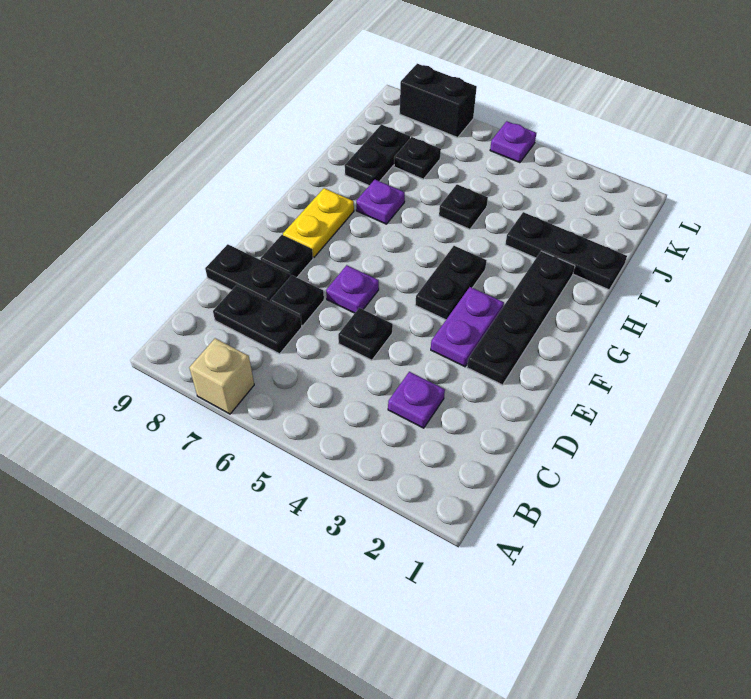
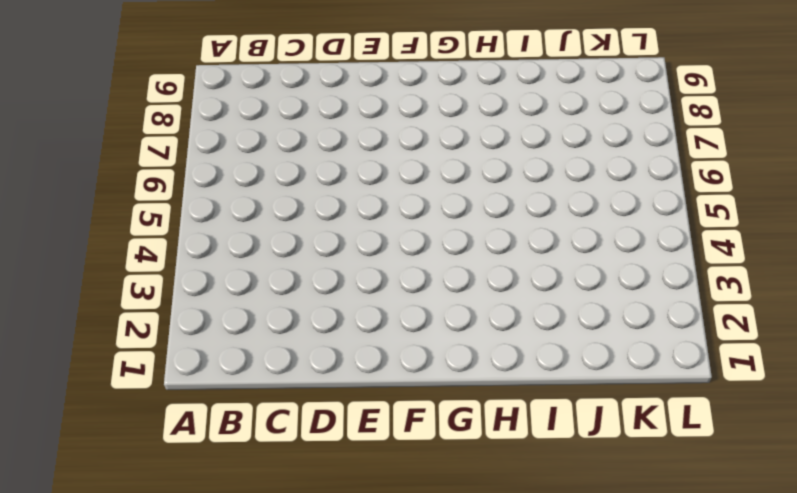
none -> tan brick A7 level 1
none -> purple plate C3 level 1
none -> black plate C7:C8 level 1

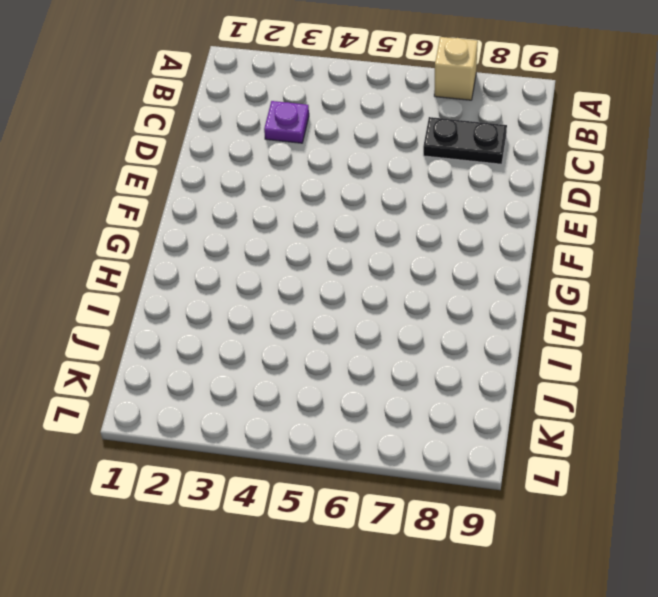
none -> black plate D5 level 1
none -> black plate D7 level 1
none -> black plate D8:D9 level 1

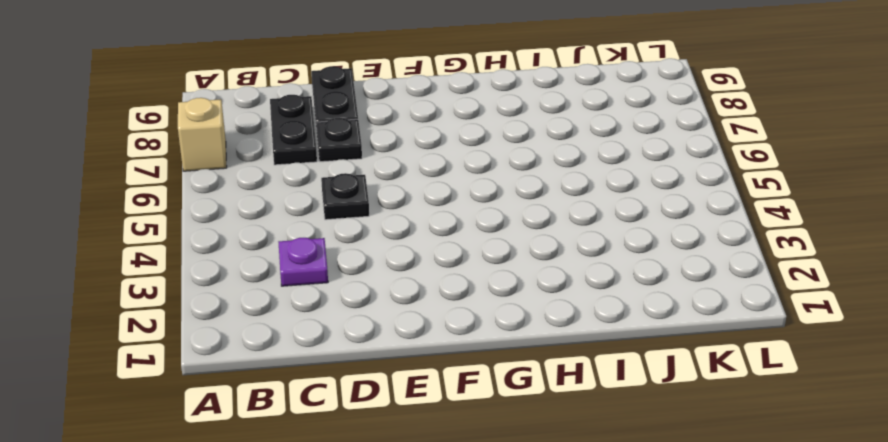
none -> black plate E2:H2 level 1
none -> purple plate E3:F3 level 1
none -> purple plate E6 level 1

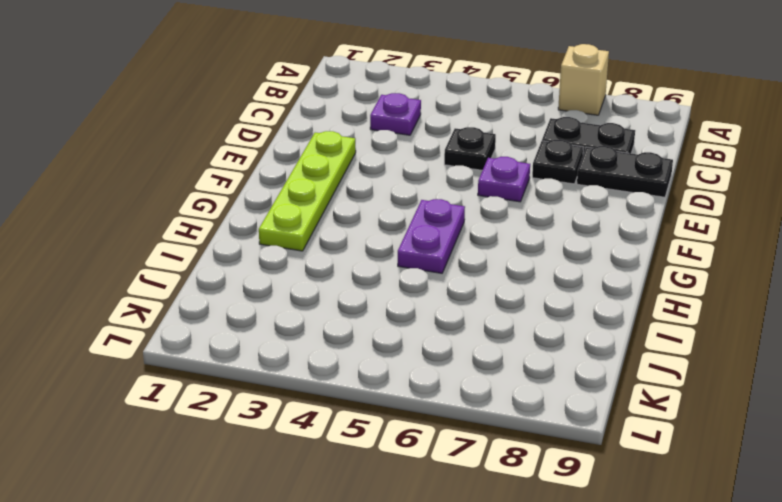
lime plate E2:H2 level 1 -> black plate E2:H2 level 1
purple plate G5:H5 level 1 -> purple plate E3:F3 level 1
none -> black plate E8 level 1
none -> black plate F4:G4 level 1
none -> yellow plate F8:G8 level 1

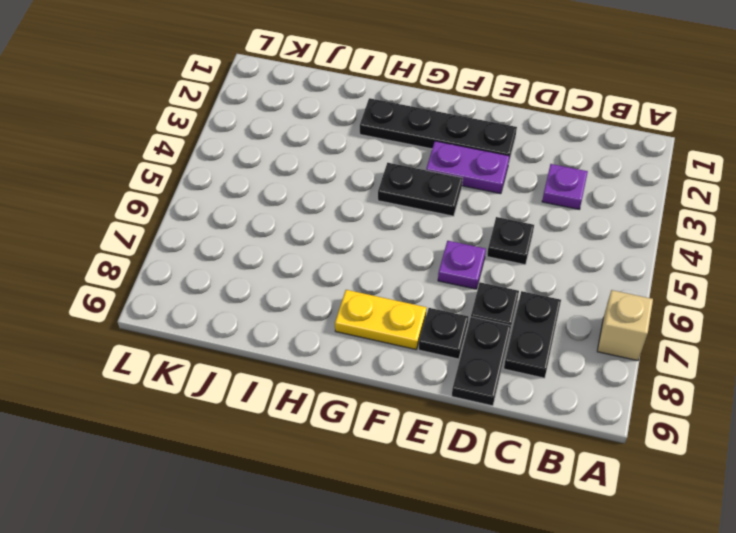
none -> purple plate H7 level 1
none -> black plate I1:I3 level 1
none -> black plate I5 level 1

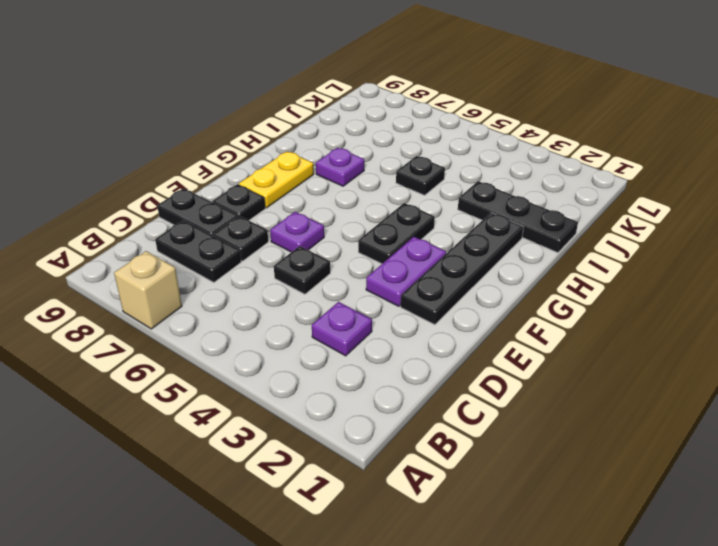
none -> black plate I8:J8 level 1
none -> black plate J7 level 1
none -> purple plate L5 level 1

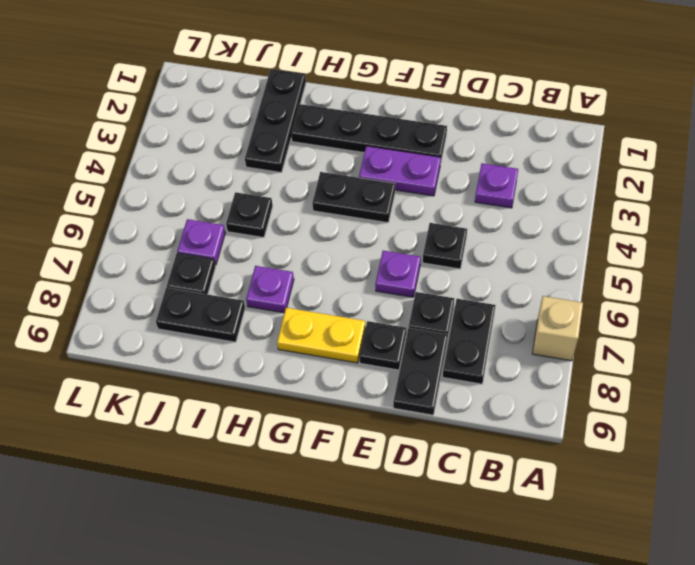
purple plate J6 level 1 -> purple plate L5 level 1
none -> black brick L7:L8 level 1

